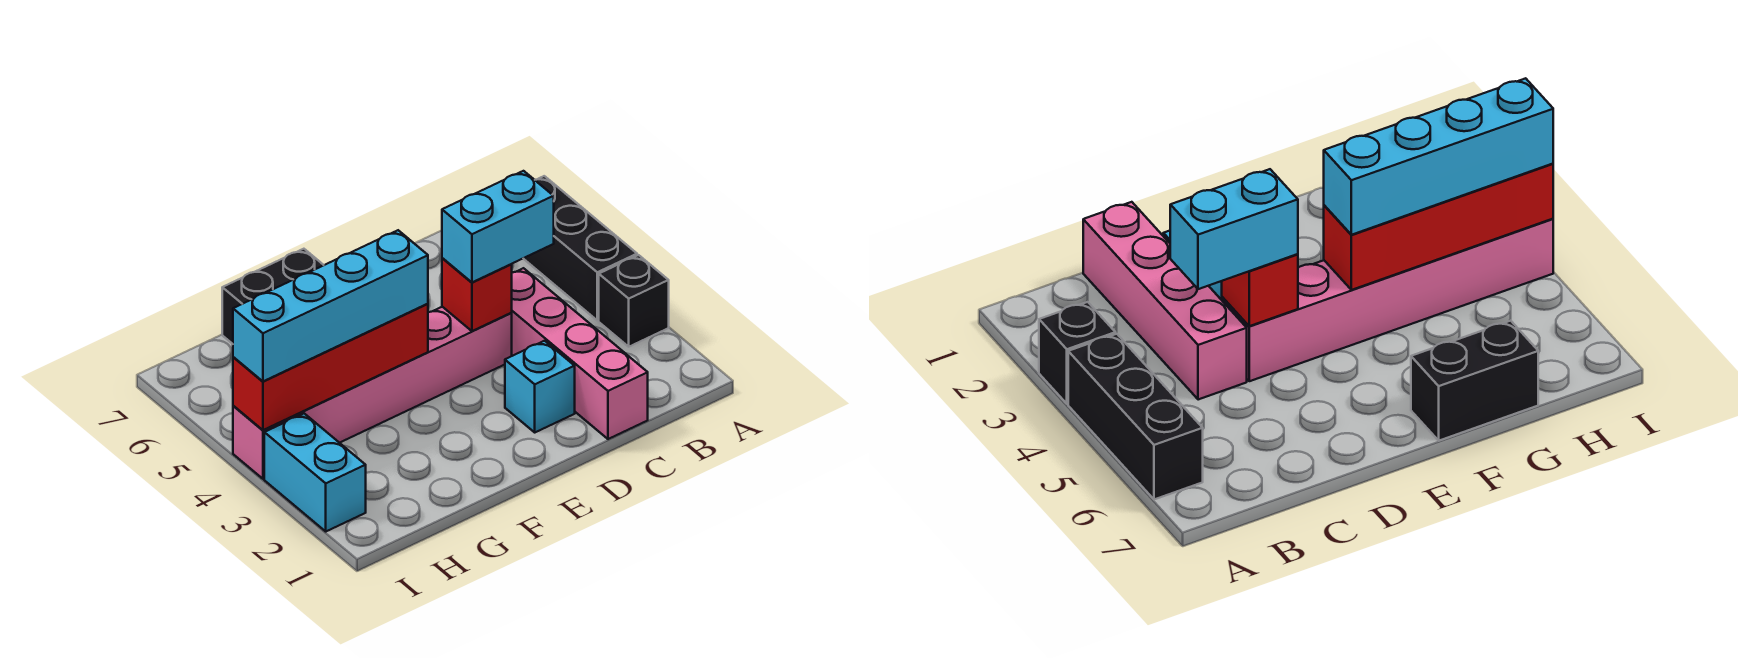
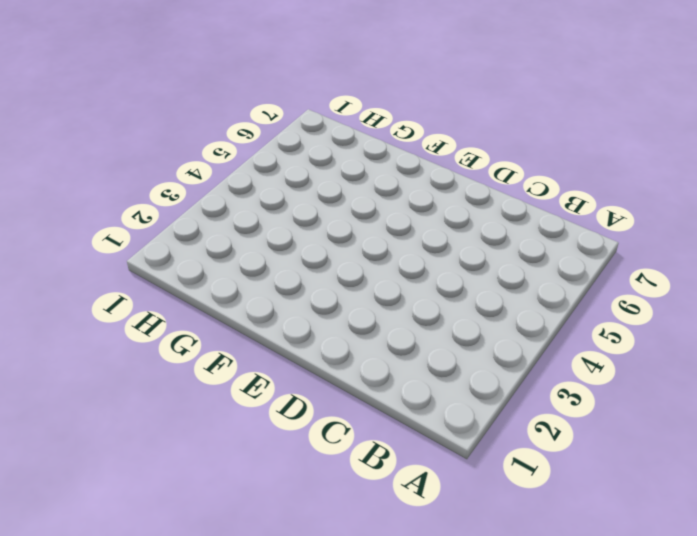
none -> black brick A3 level 1
none -> black brick A4:A6 level 1

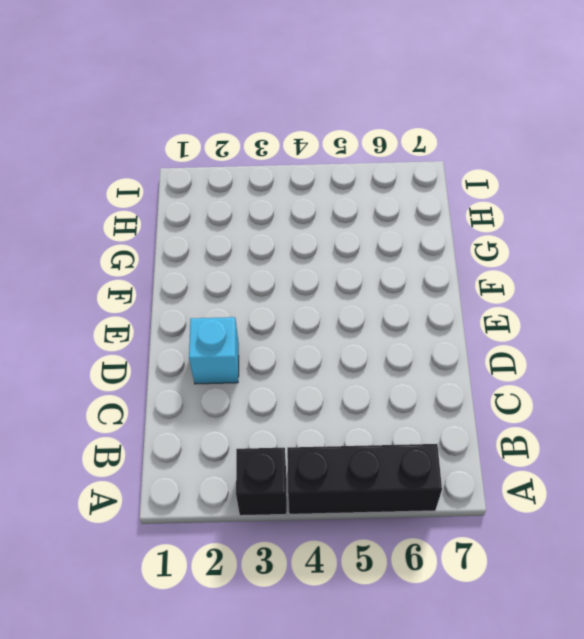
none -> pink brick C1:C4 level 1
none -> pink brick D4:I4 level 1

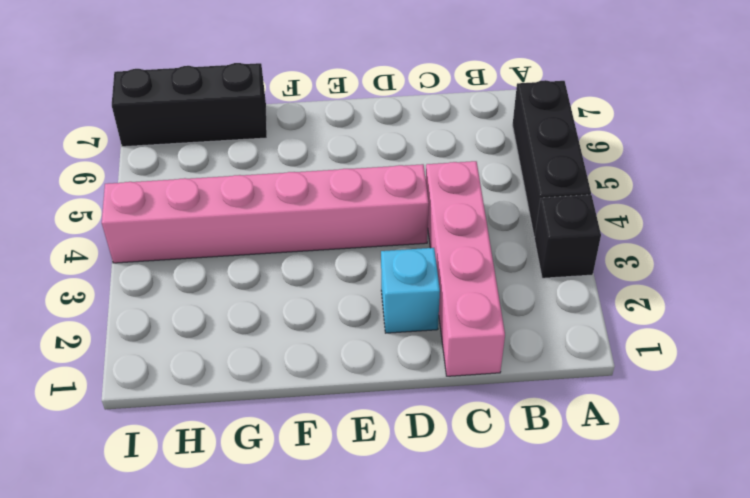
black brick G7:I7 level 1 -> black brick F7:G7 level 1
none -> cyan brick I2:I3 level 1
none -> red brick D4 level 2

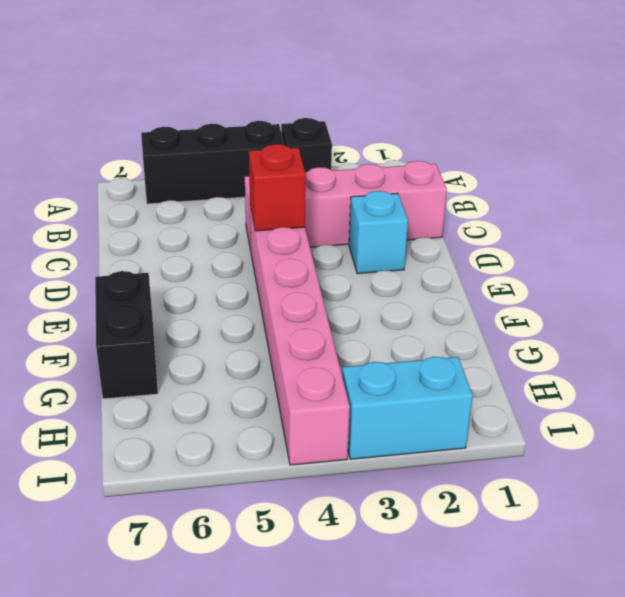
none -> red brick F4:I4 level 2
none -> cyan brick C4:D4 level 3

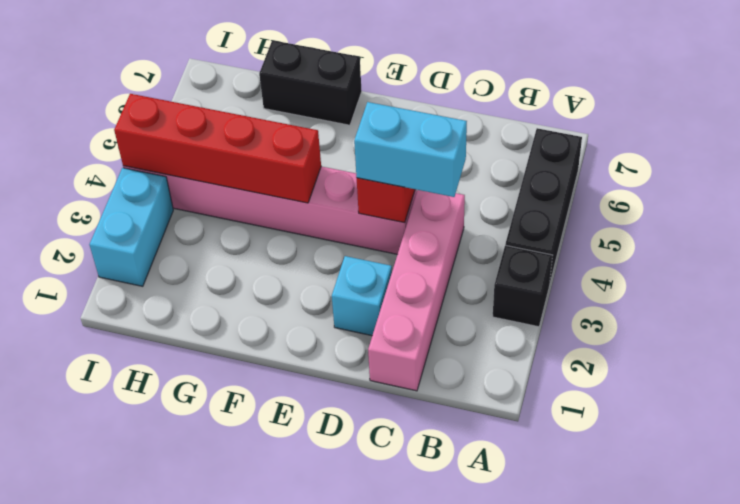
none -> cyan brick F4:I4 level 3

